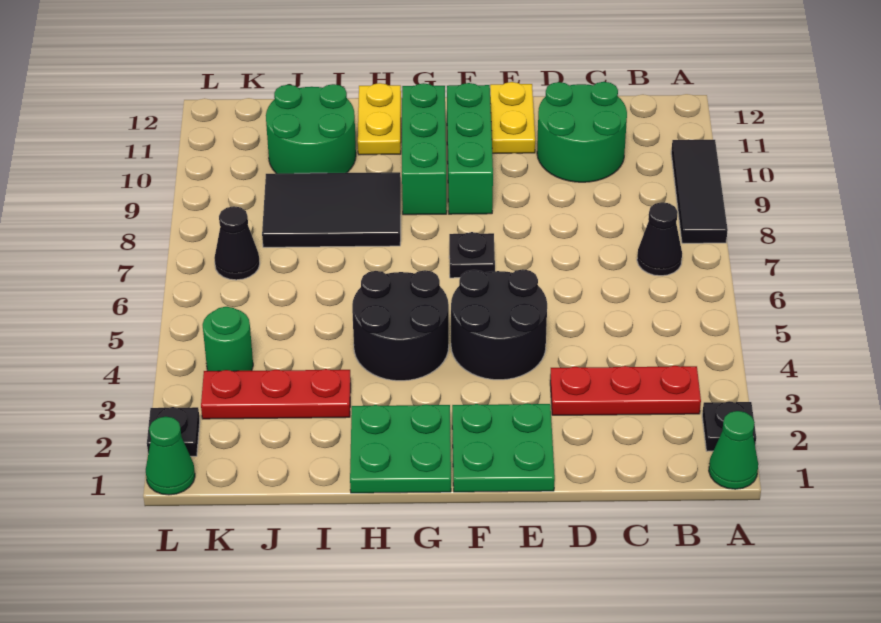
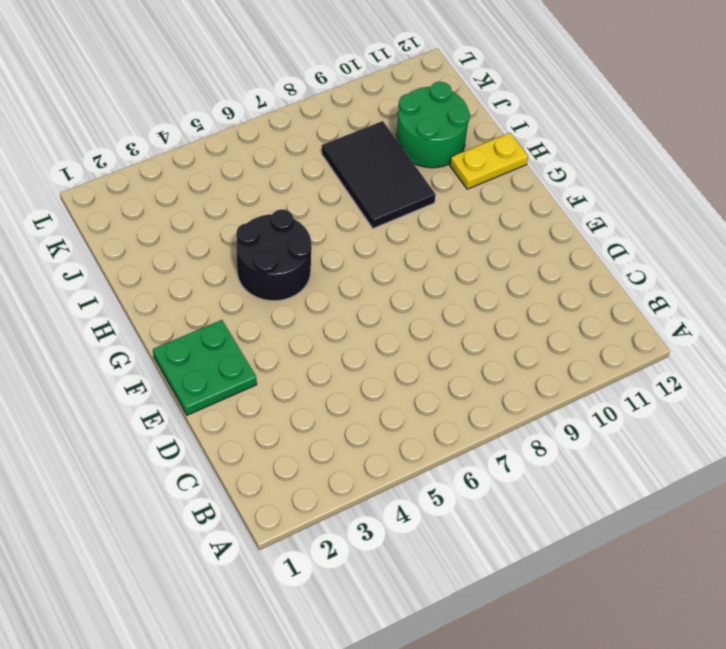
none -> green cone A1 level 1
none -> black plate A2 level 1
none -> black tile A8:A10 level 1

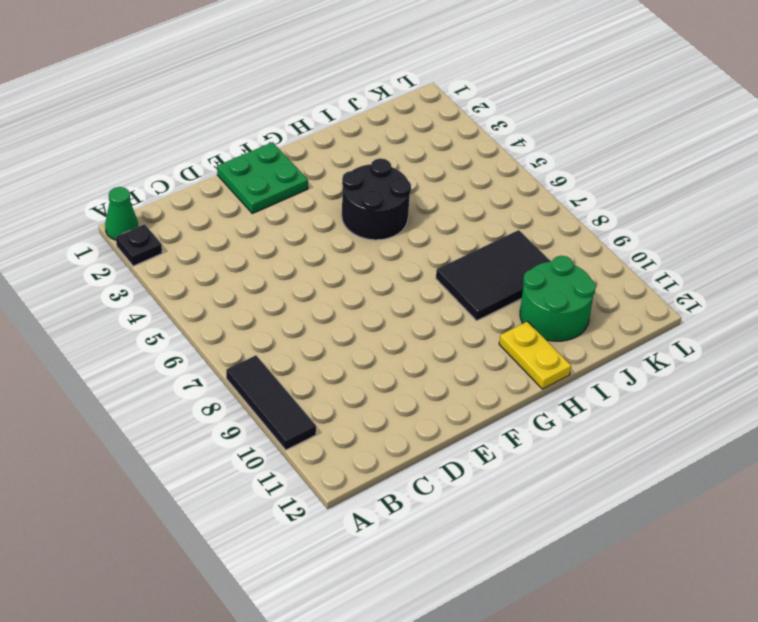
none -> red plate B3:D3 level 1
none -> black cone B7 level 1
none -> green round brick C10:D11 level 1

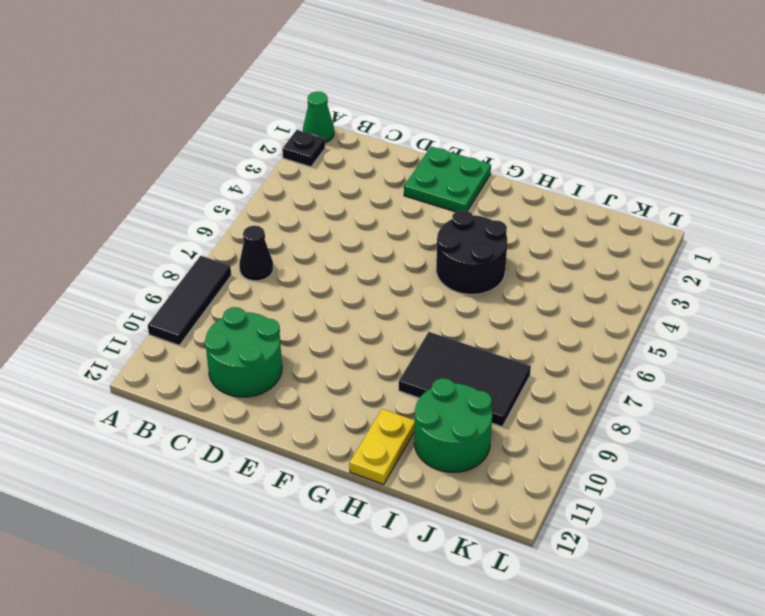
none -> red plate B3:D3 level 1
none -> black round brick E4:F5 level 1
none -> yellow plate E11:E12 level 1

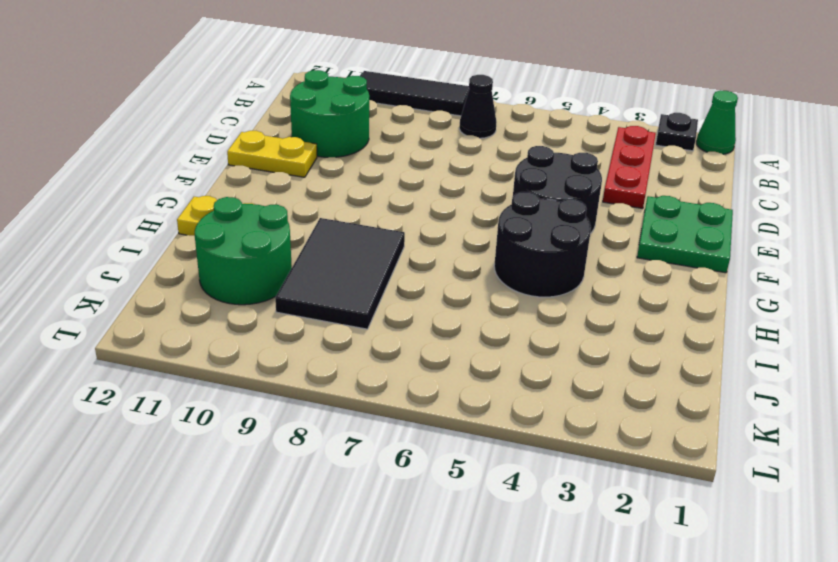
none -> black plate F7 level 1
none -> green brick F9:F11 level 1
none -> green plate G1:H2 level 1

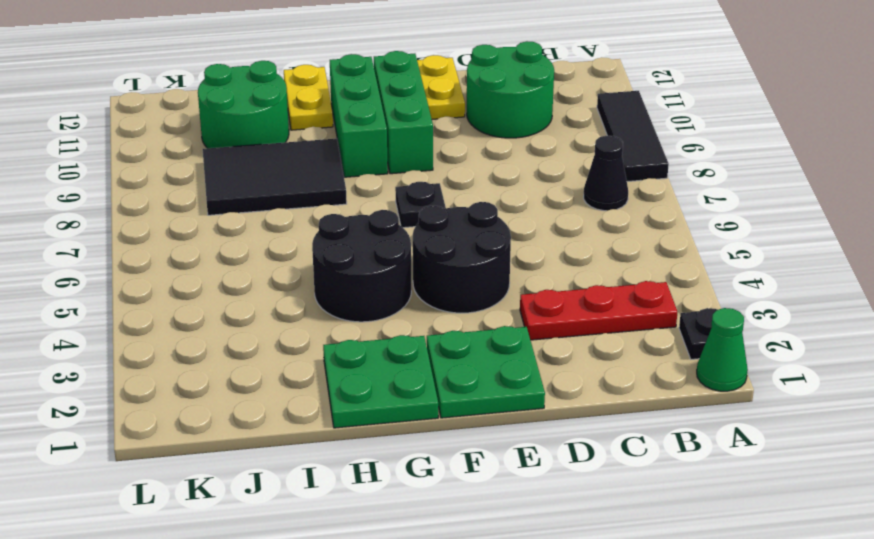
none -> red plate I3:K3 level 1
none -> green round brick K4 level 1
none -> black cone K7 level 1

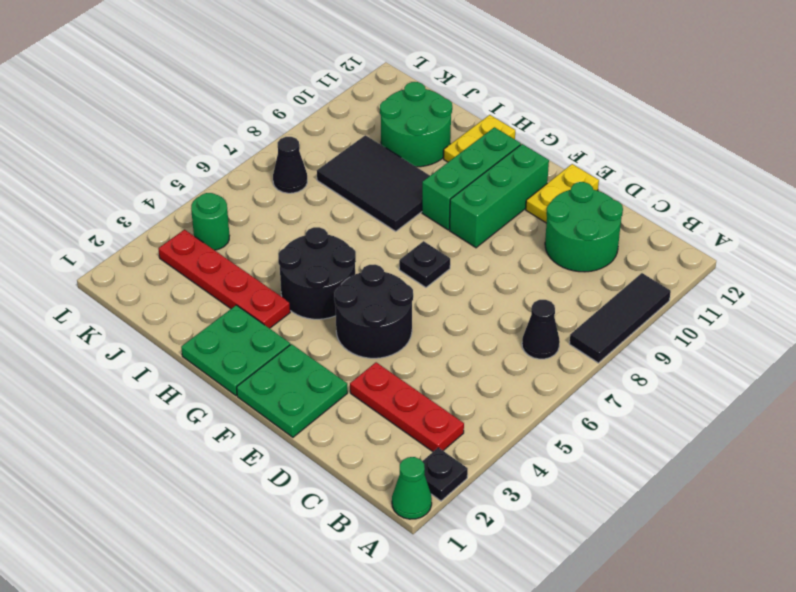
red plate H3:K3 level 1 -> red plate I3:K3 level 1
none -> green cone L1 level 1
none -> black plate L2 level 1

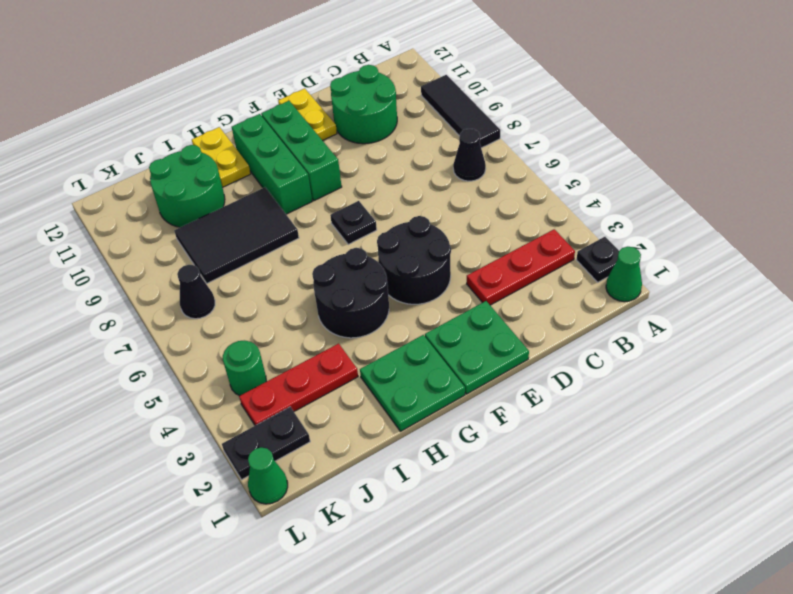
black plate K2:L2 level 1 -> black plate L2 level 1

